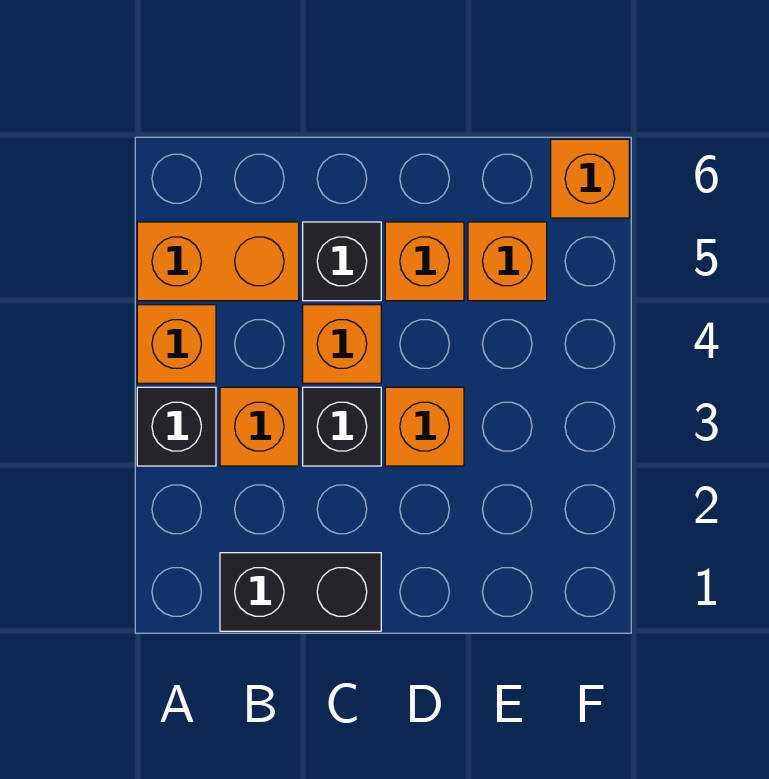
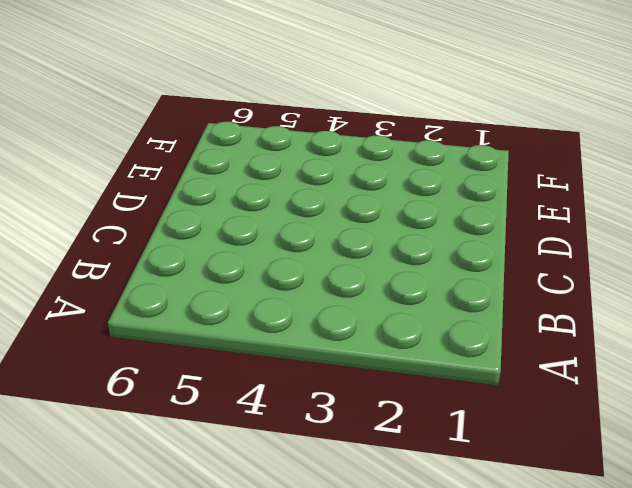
none -> black brick A3 level 1
none -> orange brick A4 level 1
none -> orange brick A5:B5 level 1

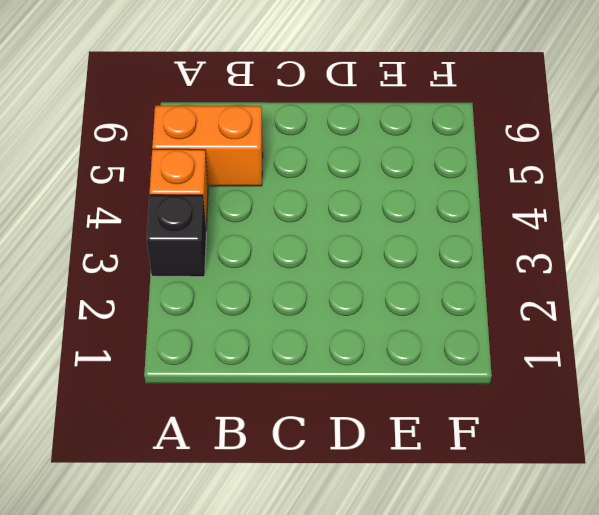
none -> black brick B1:C1 level 1
none -> orange brick B3 level 1
none -> black brick C3 level 1

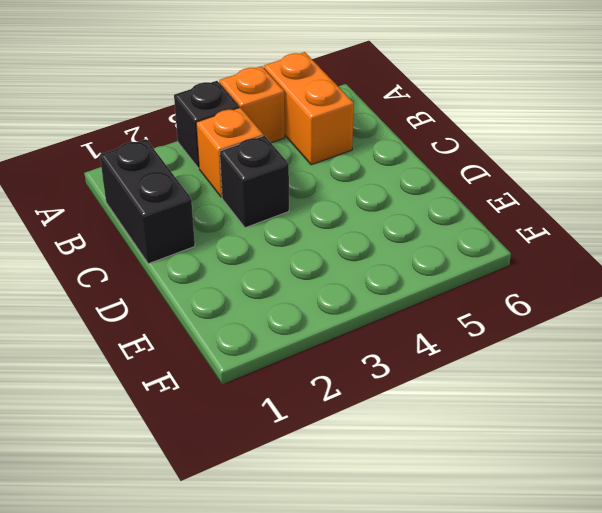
none -> orange brick C4 level 1
none -> black brick C5 level 1
none -> orange brick D3 level 1

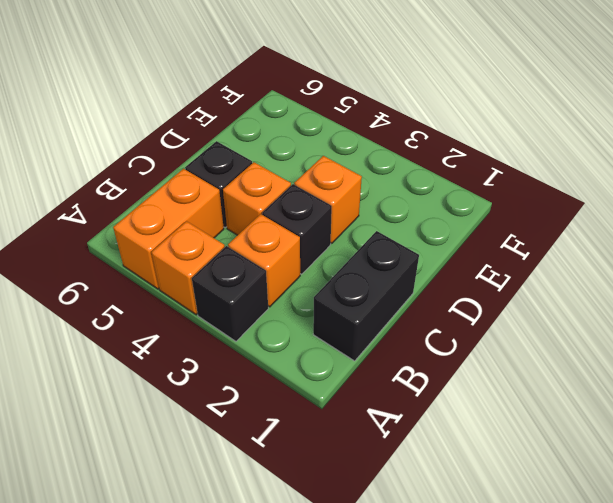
none -> orange brick D5 level 1
none -> orange brick E5 level 1
none -> orange brick F6 level 1

